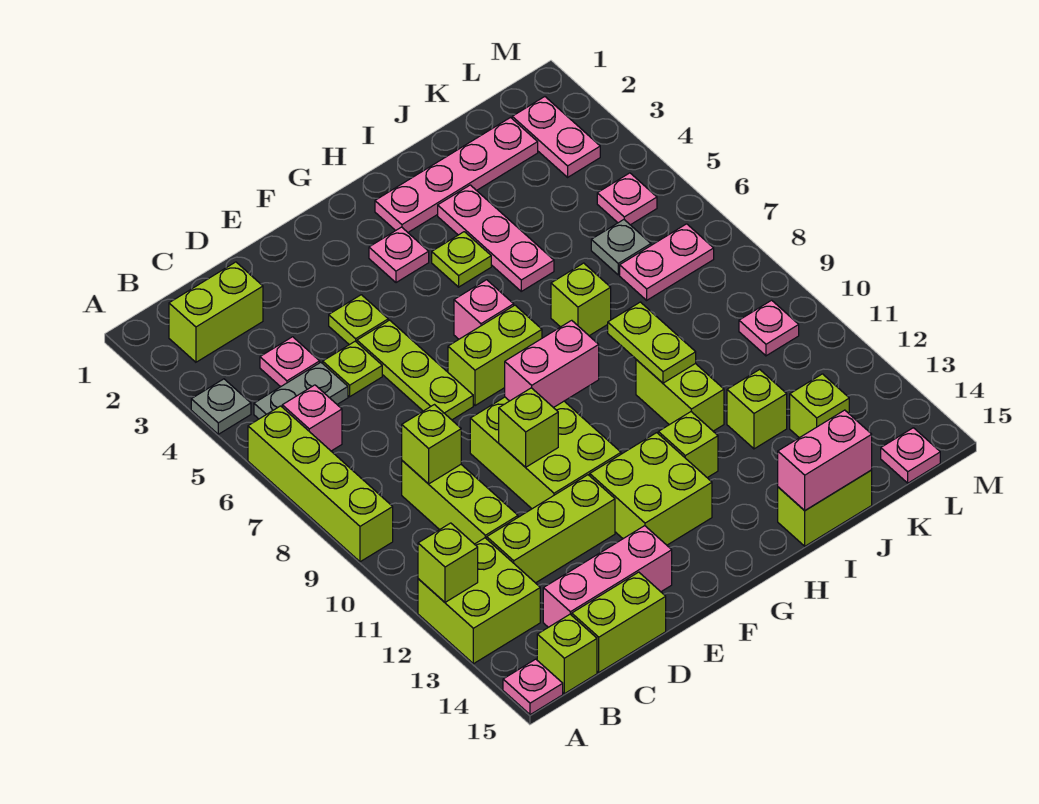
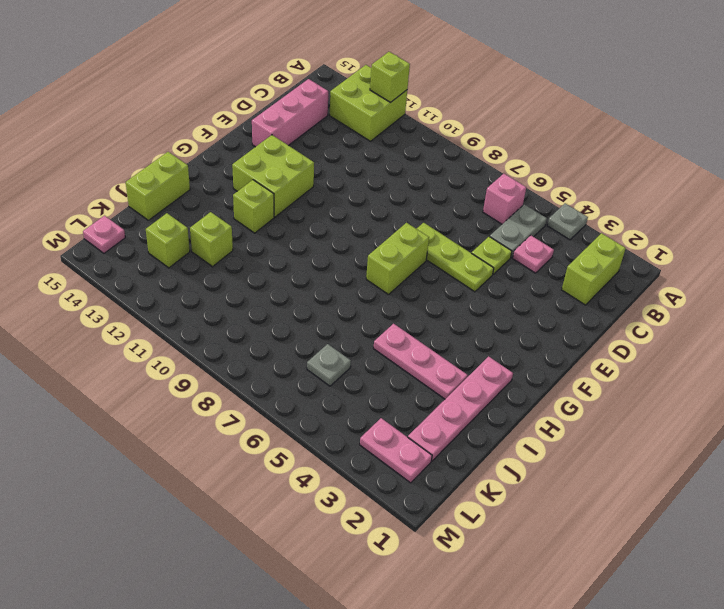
none -> lime brick A6:A9 level 1
none -> pink plate A15 level 1
none -> lime brick B15 level 1
none -> lime brick C9:C11 level 1

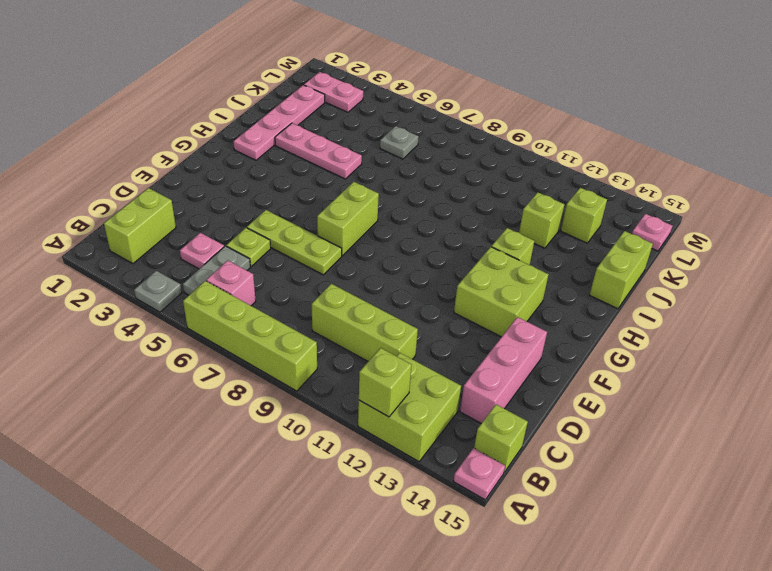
none -> lime brick C12:E12 level 1
none -> lime brick C15:D15 level 1
none -> lime plate E4 level 1
none -> lime brick E9:F11 level 1

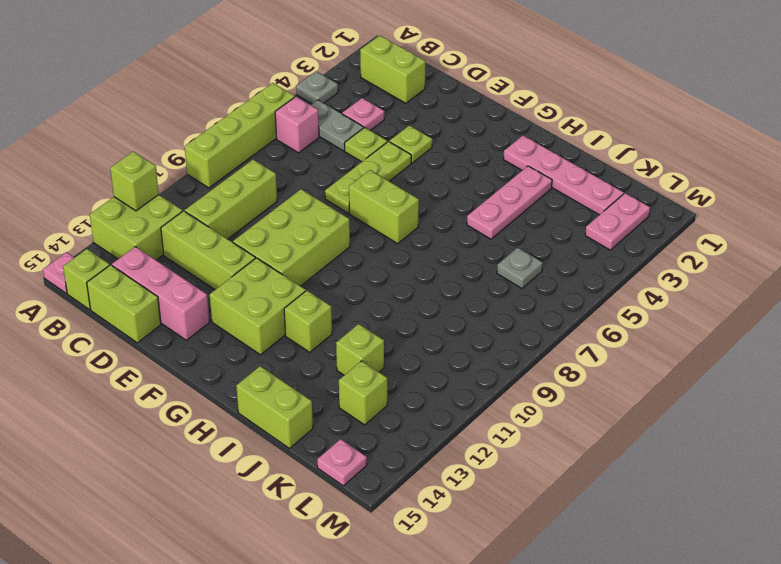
none -> pink plate G3 level 1
none -> pink brick G6 level 1
none -> lime plate H4 level 1
none -> lime brick I7 level 1

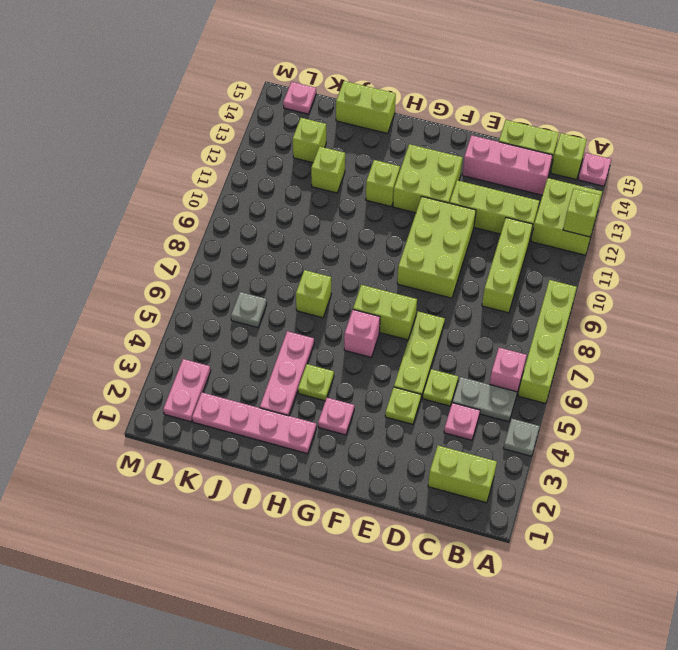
none -> lime brick I10:I11 level 1
none -> pink plate K7:L7 level 1
none -> pink plate L5 level 1
none -> pink plate L10 level 1

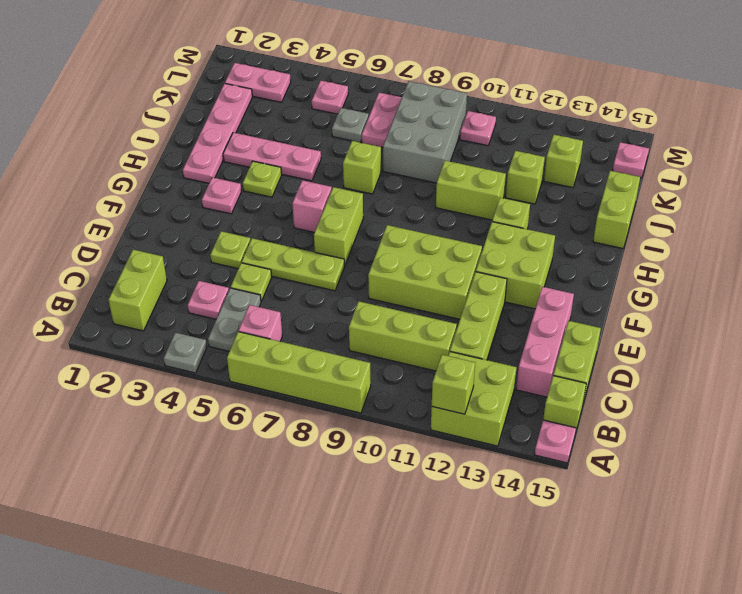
grey brick J8:L9 level 1 -> none
none -> lime brick C9 level 2
none -> lime brick E10 level 2
none -> pink brick F9:G9 level 2
none -> lime plate I9:I10 level 2

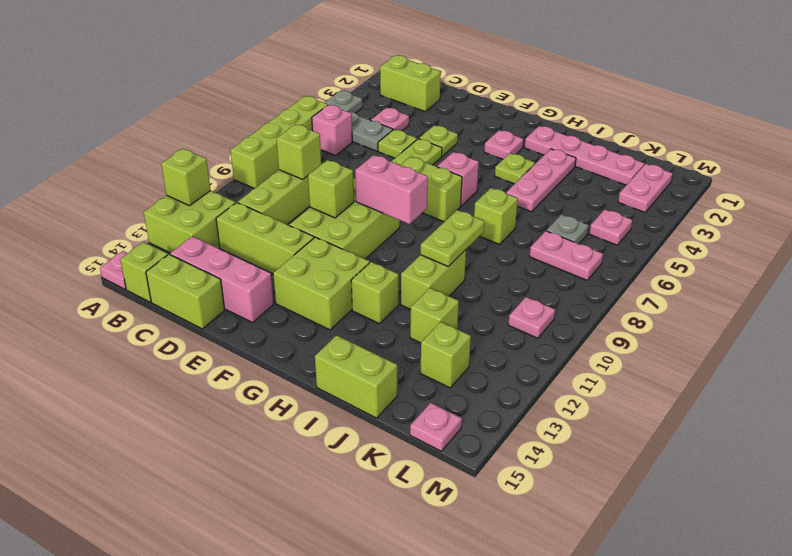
none -> pink brick I15:J15 level 2

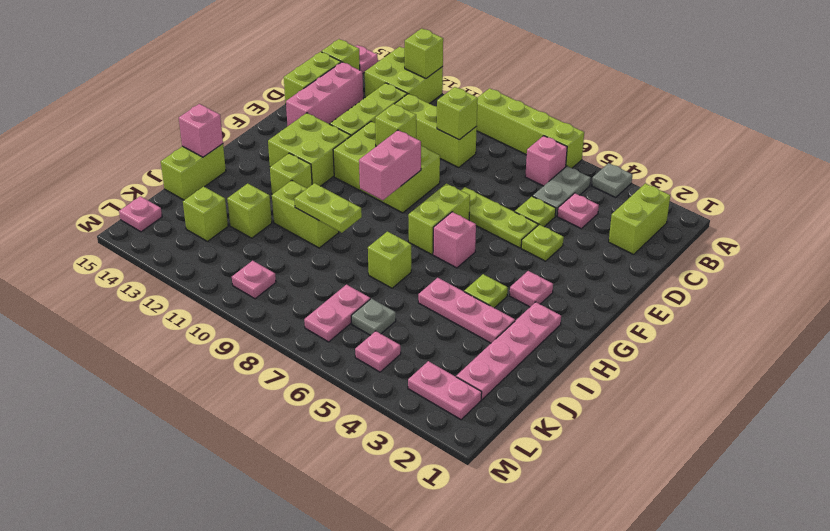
pink brick I15 level 2 -> pink brick I15:J15 level 2

